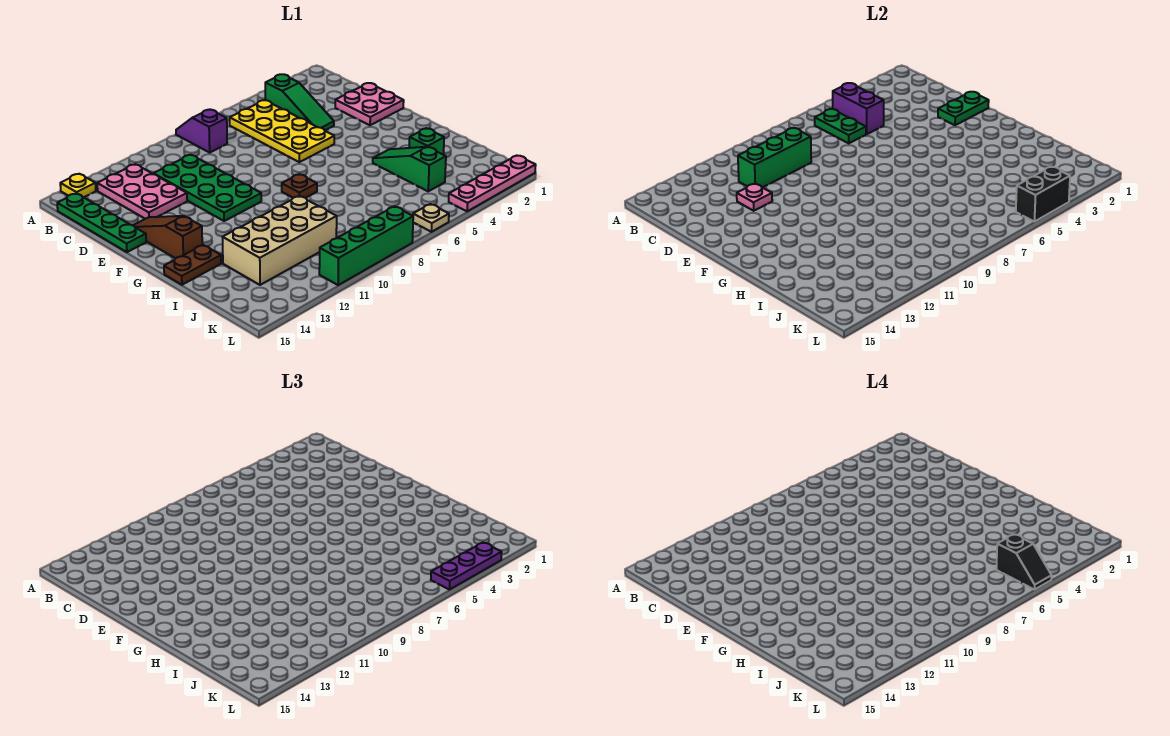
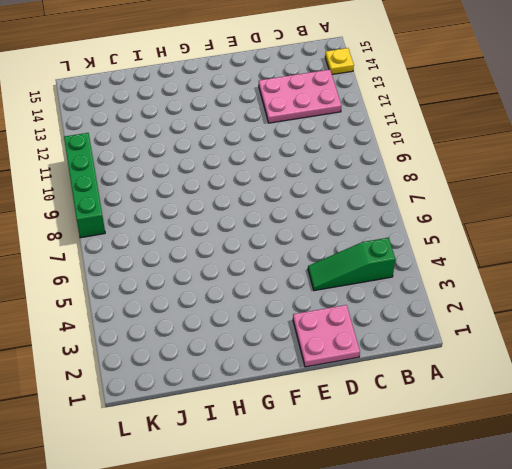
none -> purple slope A8:B8 level 1 top B
none -> yellow plate B5:E6 level 1
none -> green plate B15:E15 level 1

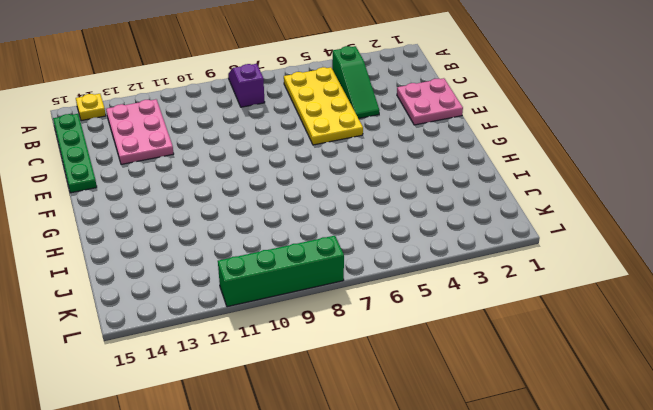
none -> green plate C10:F11 level 1
none -> brown slope E14:G14 level 1 top G
none -> brown plate G8 level 1

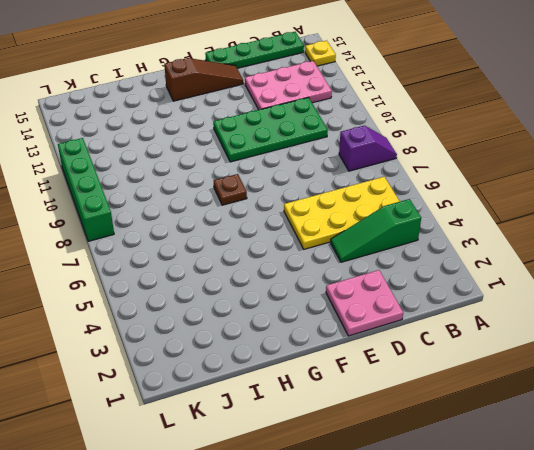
none -> green slope H4:J4 level 1 top J
none -> brown plate H14:H15 level 1
none -> green brick I3 level 1

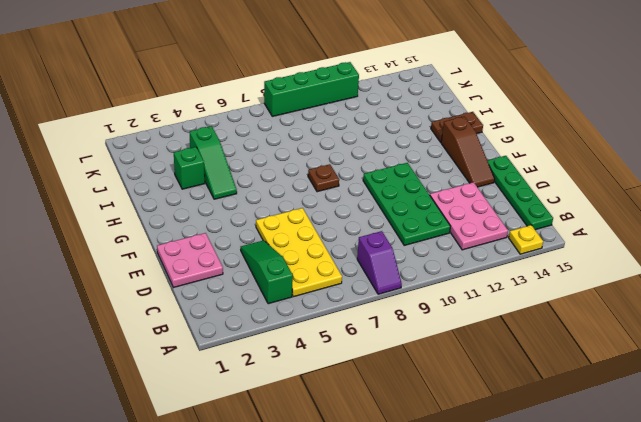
none -> tan brick I10:J13 level 1
none -> pink plate L1:L4 level 1
none -> tan plate L6 level 1

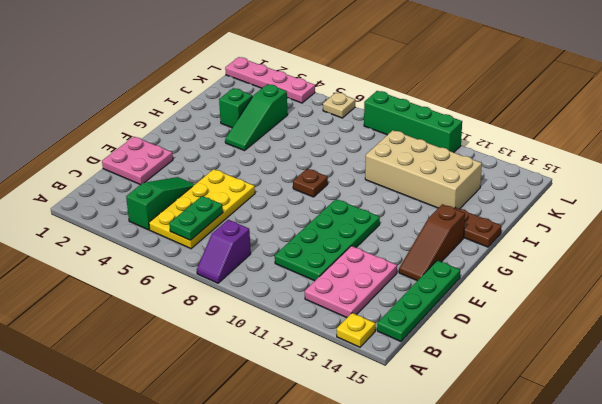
none -> purple brick B5:C5 level 2
none -> green brick C9:C11 level 2
none -> pink plate D12 level 2

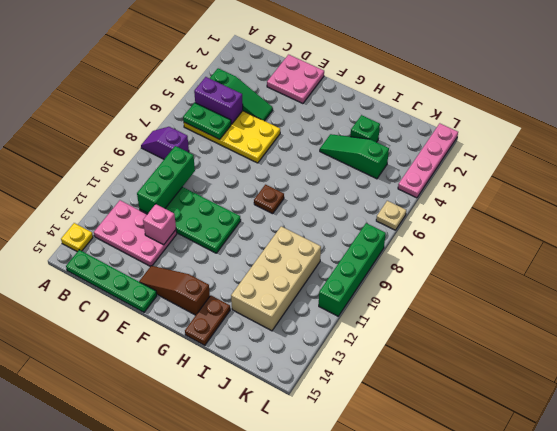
pink brick D12 level 2 -> pink plate D12 level 2
none -> green plate E1:E2 level 2
none -> black brick L4:L5 level 2
none -> purple plate L3:L5 level 3

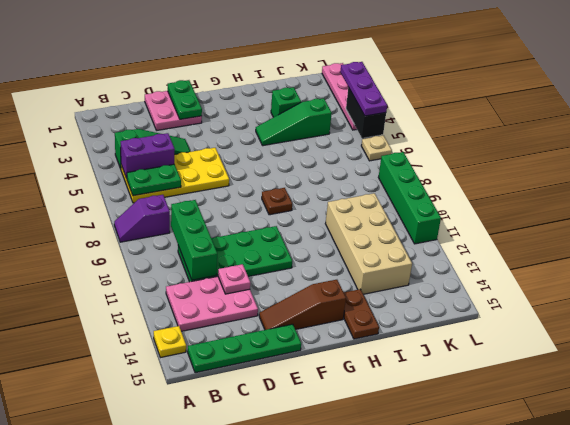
none -> black slope K5:L5 level 4 top K

